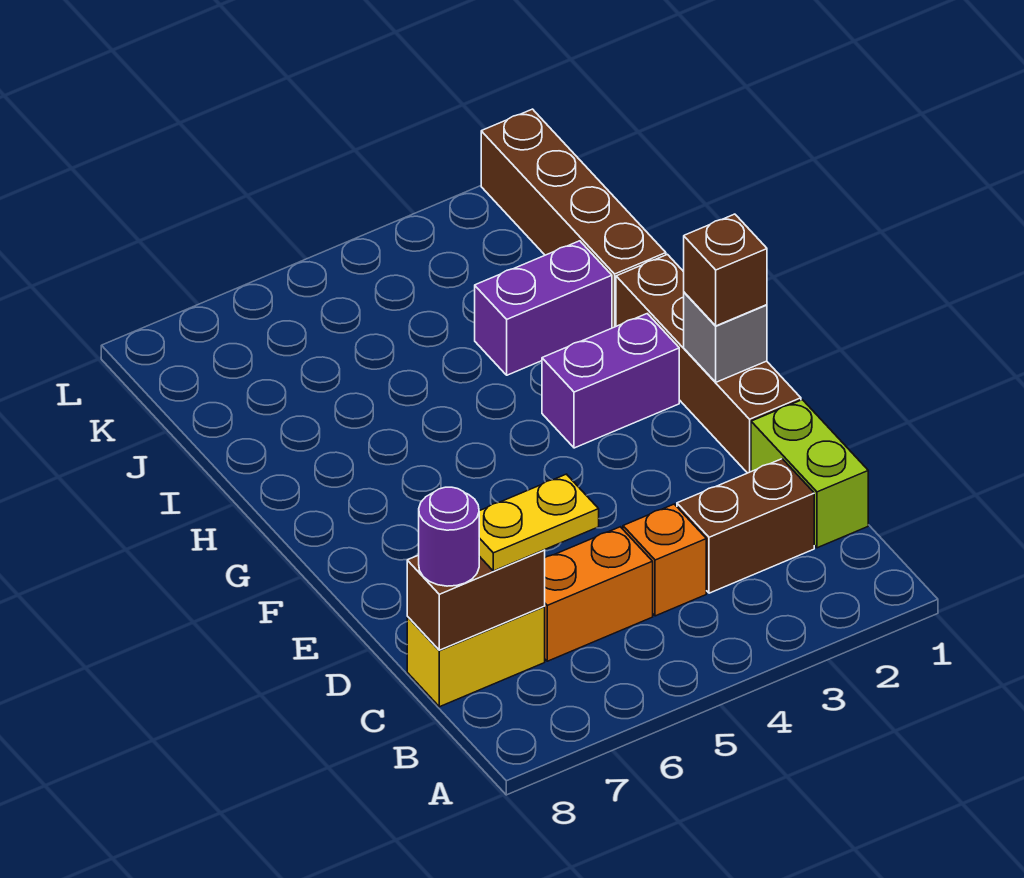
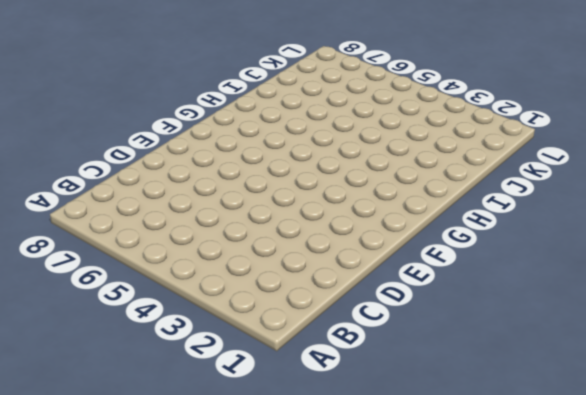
none -> lime brick C1:D1 level 1
none -> brown brick C2:C3 level 1
none -> orange brick C4 level 1

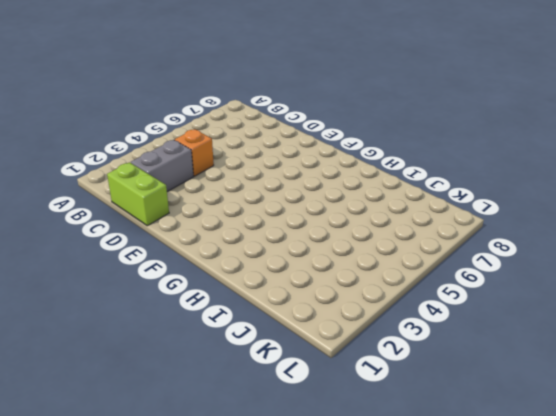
grey brick C2:C3 level 1 -> brown brick C2:C3 level 1
none -> orange brick C5:C6 level 1
none -> yellow brick C7:C8 level 1
none -> brown brick E1:H1 level 1

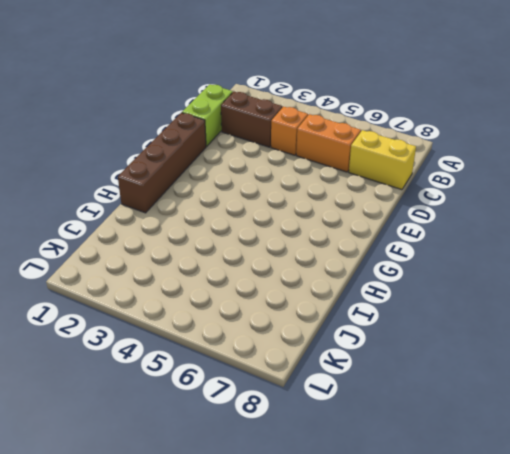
none -> purple brick G2:G3 level 1
none -> brown brick I1:L1 level 1
none -> purple brick I2:I3 level 1

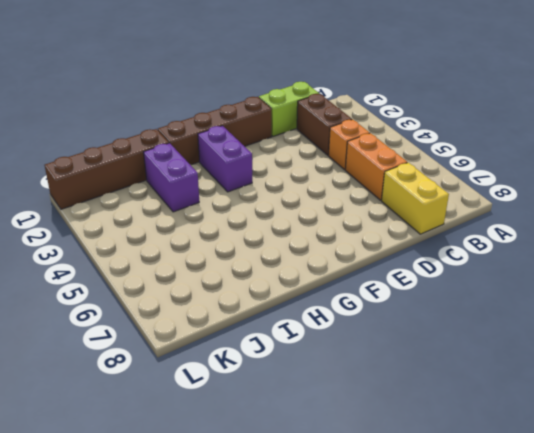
none -> brown brick C7:C8 level 2
none -> grey brick F1 level 2
none -> yellow plate C6:C7 level 3

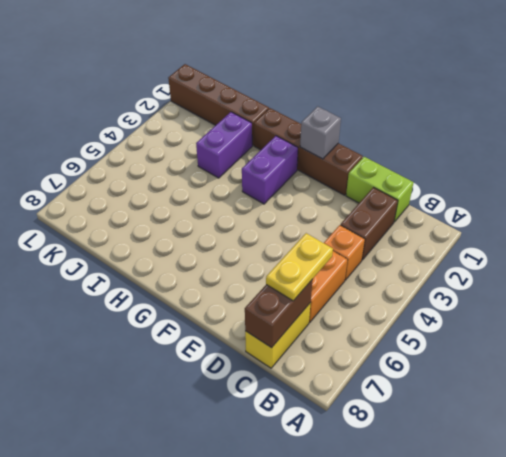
none -> purple round brick C8 level 3
none -> brown brick F1 level 3

